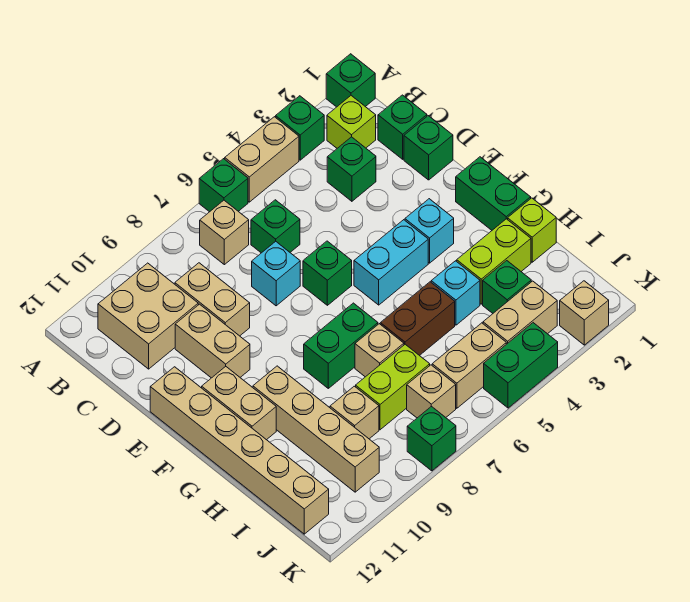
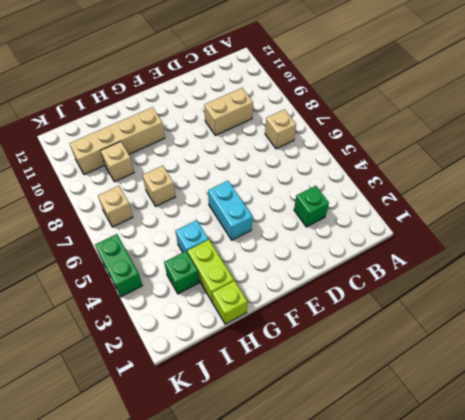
none -> green brick A1 level 1
none -> green brick A3 level 1
none -> tan brick A4:A5 level 1
none -> green brick A6 level 1

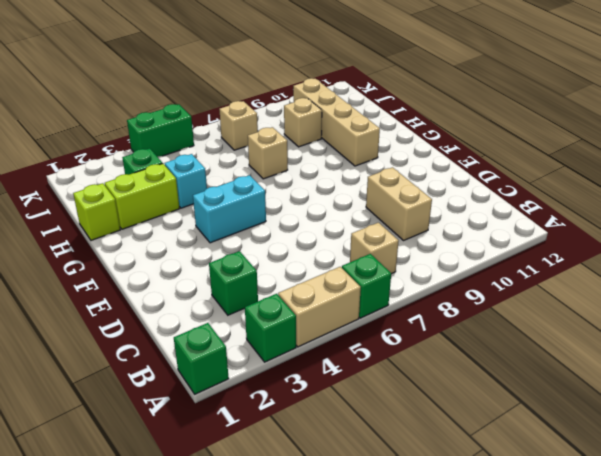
none -> lime brick B2 level 1
none -> tan brick B10:C11 level 1
none -> green brick C1 level 1
none -> green brick C6 level 1

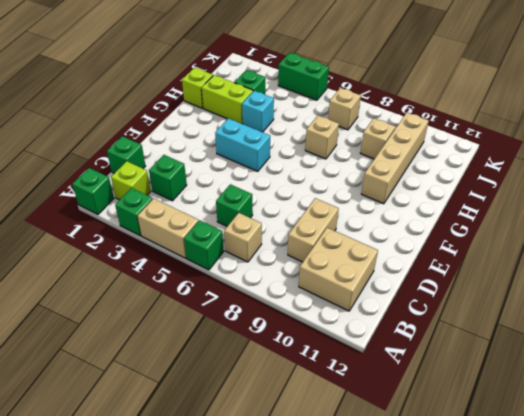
none -> green brick D1 level 1
none -> cyan brick D7 level 1
none -> tan brick D10:E10 level 1
none -> green brick E6 level 1

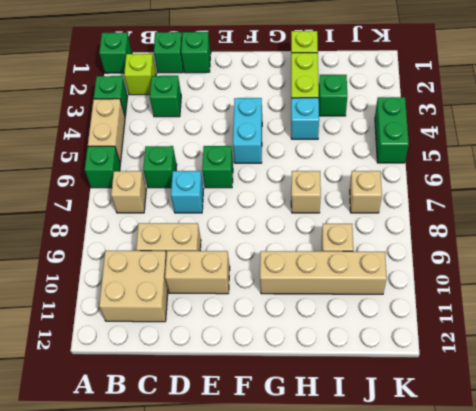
none -> tan brick E12:J12 level 1
none -> green brick F1:G1 level 1
none -> cyan brick F3 level 1
none -> tan brick F11:G11 level 1

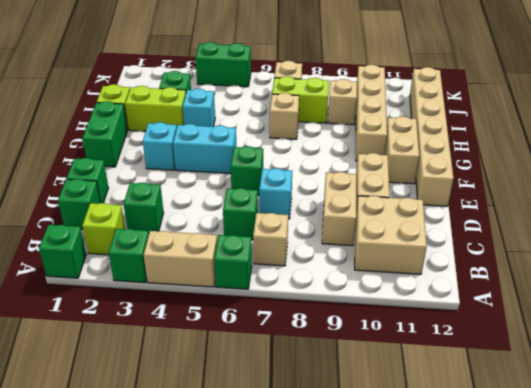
none -> green brick G7:G8 level 1
none -> brown brick H5:H6 level 1
none -> tan brick J3:J4 level 1
none -> tan brick J5:J6 level 1

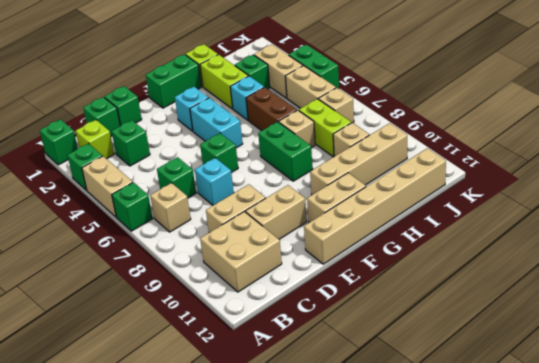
none -> tan brick K2 level 1
none -> green brick K8 level 1

